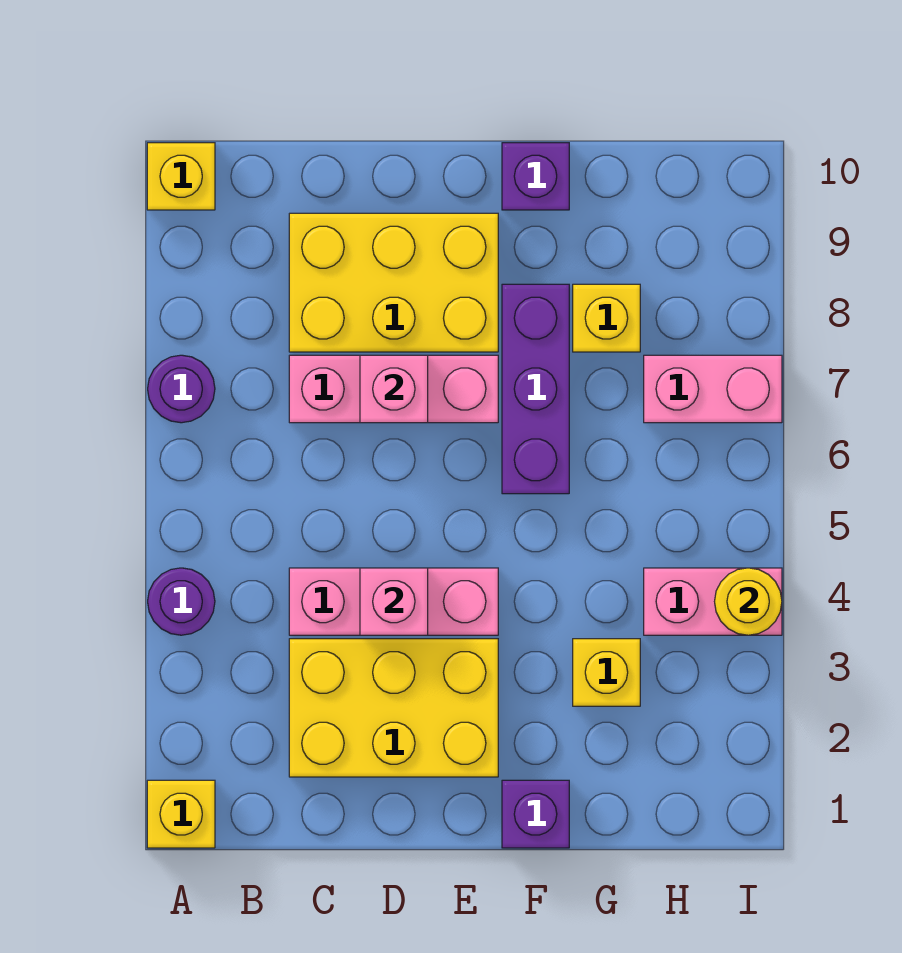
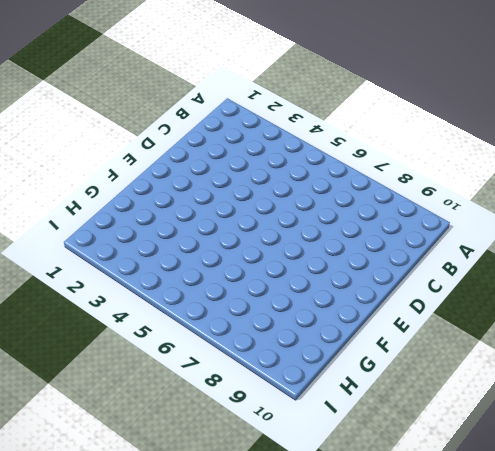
none -> yellow brick A1 level 1
none -> purple round brick A4 level 1
none -> purple round brick A7 level 1

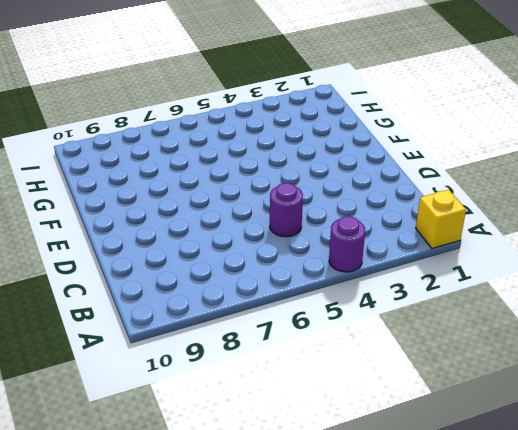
purple round brick C5 level 1 -> purple round brick A7 level 1
none -> yellow brick A10 level 1
none -> yellow brick C2:E3 level 1
none -> pink brick C4:E4 level 1

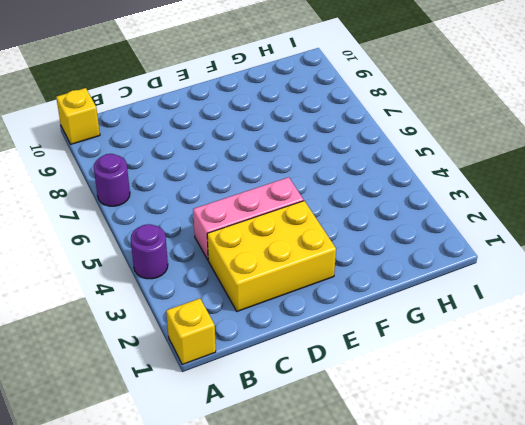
none -> pink brick C7:E7 level 1
none -> yellow brick C8:E9 level 1
none -> purple brick F1 level 1

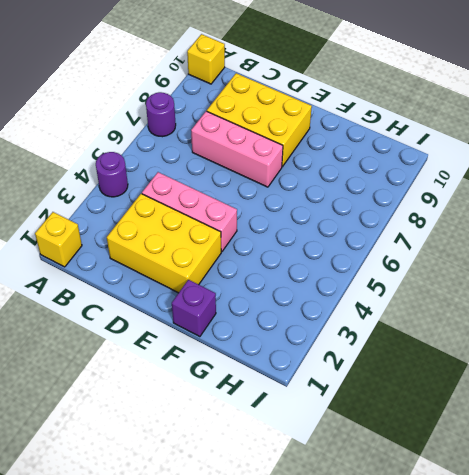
none -> purple brick F6:F8 level 1
none -> purple brick F10 level 1
none -> yellow brick G3 level 1

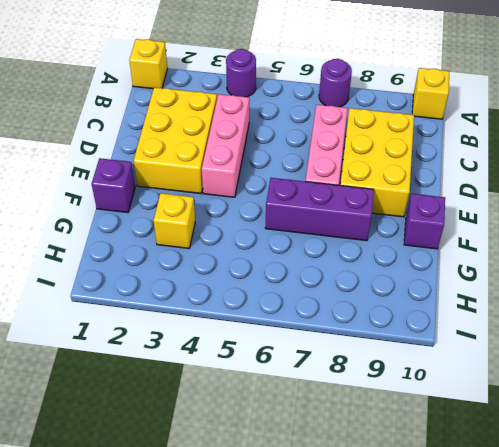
none -> yellow brick G8 level 1
none -> pink brick H4:I4 level 1
none -> pink brick H7:I7 level 1

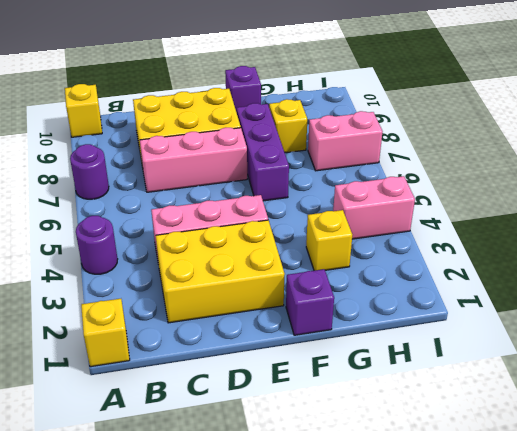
none -> pink brick D4 level 2
none -> pink brick D7 level 2
none -> yellow round brick I4 level 2

